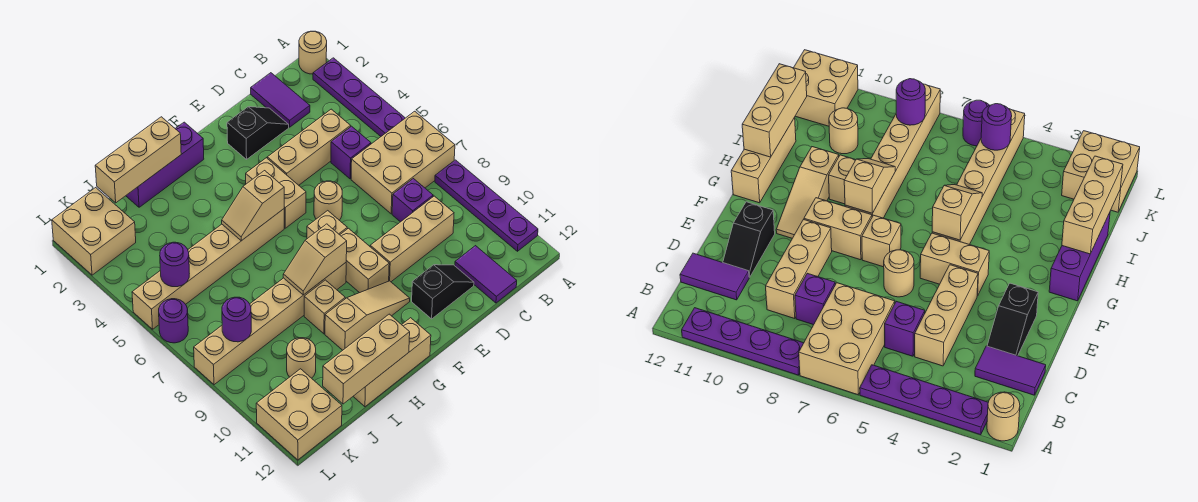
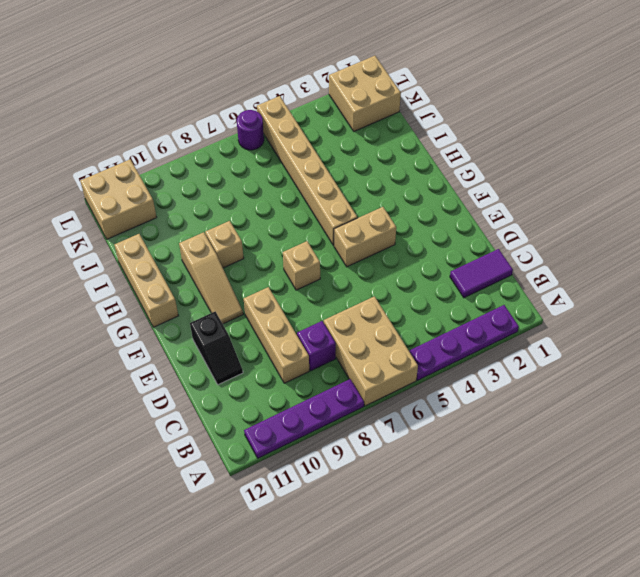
none -> tan round brick A1 level 1
none -> tan brick C4:E4 level 1
none -> purple brick C5 level 1
none -> purple tile C11:C12 level 1

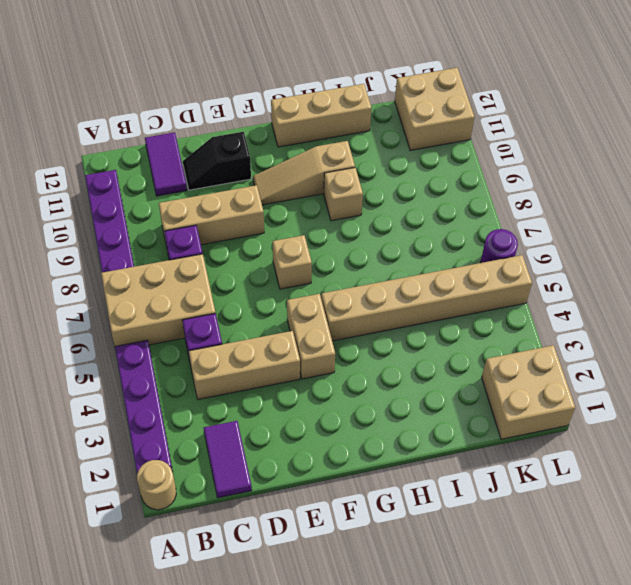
none -> black slope D2:E2 level 1 top E
none -> tan round brick E6 level 1
none -> tan brick F8:F9 level 1
none -> purple brick G1:I1 level 1

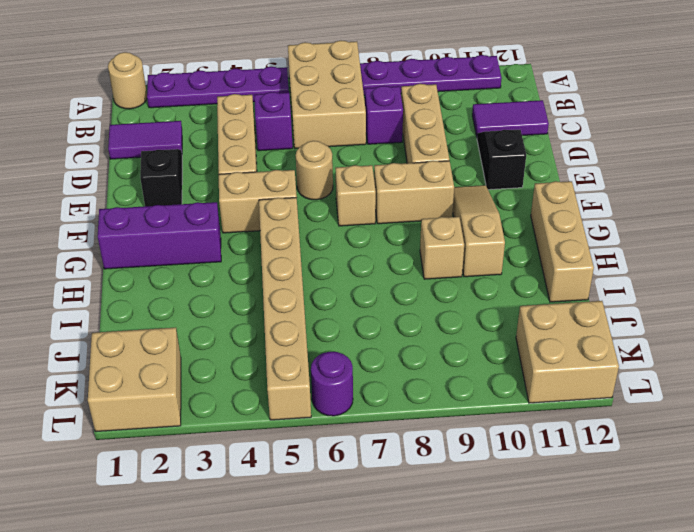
purple brick G1:G3 level 1 -> purple brick G1:I1 level 1
none -> tan brick G8:L8 level 1
none -> tan round brick J10 level 1
none -> tan slope G5:H5 level 2 top G
none -> tan slope G8:H8 level 2 top G

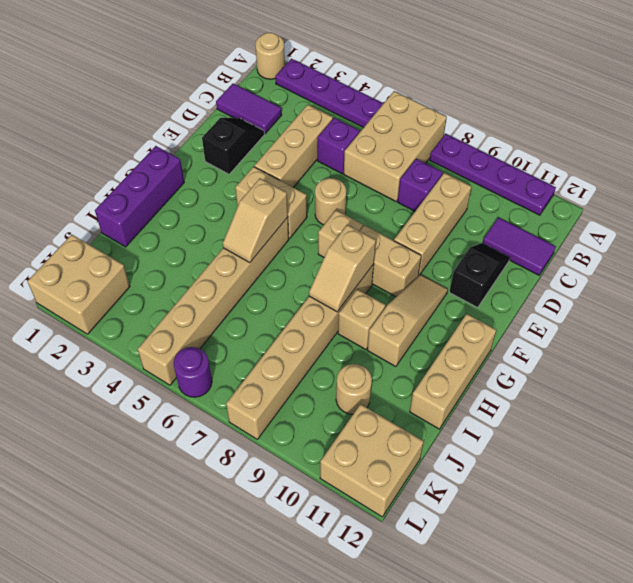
none -> tan brick H1:J1 level 2
none -> tan brick H12:J12 level 2
none -> purple round brick K5 level 2
none -> purple round brick K8 level 2

